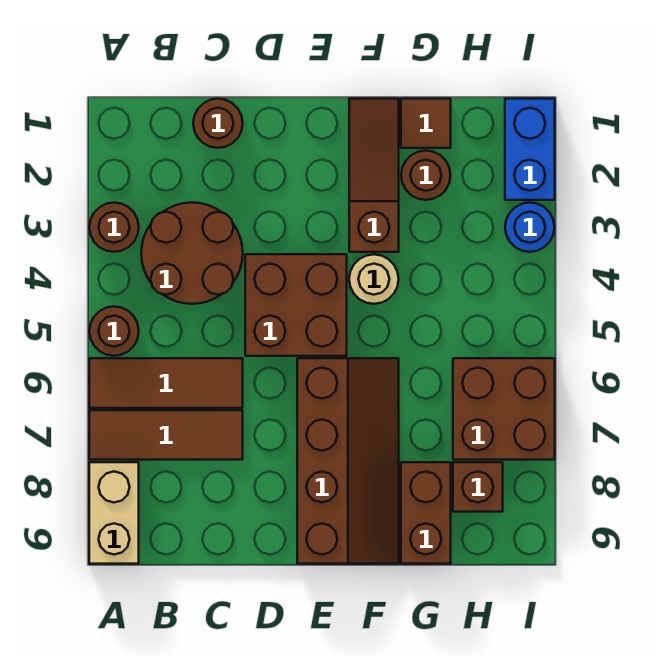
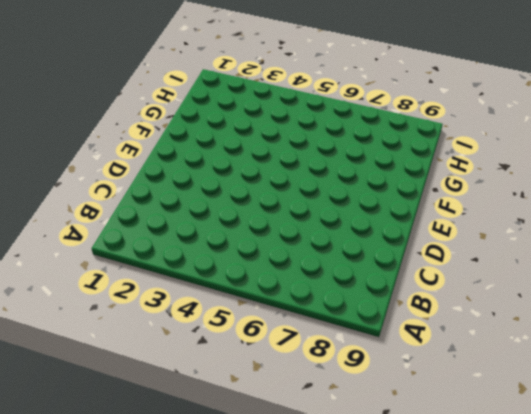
none -> brown round brick A3 level 1
none -> brown round brick A5 level 1
none -> brown tile A6:C6 level 1

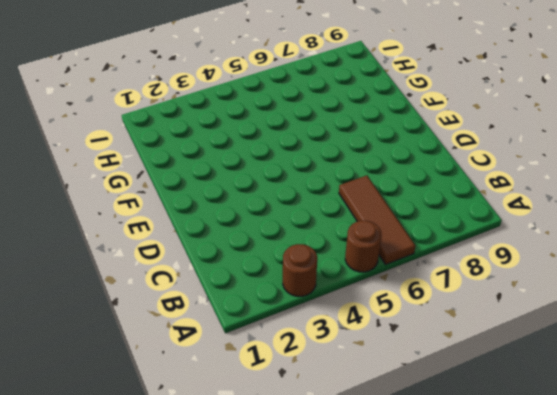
none -> brown tile A7:C7 level 1
none -> tan brick A8:A9 level 1
none -> brown round brick B3:C4 level 1

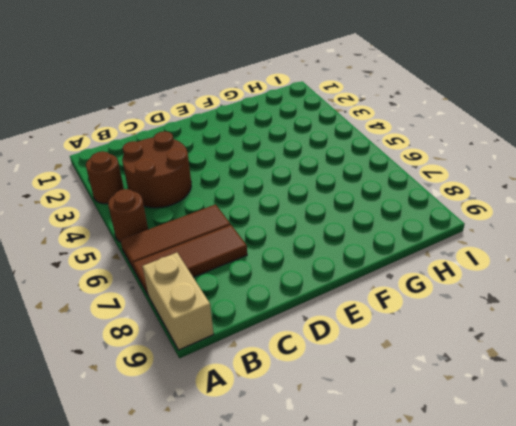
none -> brown round brick C1 level 1
none -> brown brick D4:E5 level 1
none -> brown slope E6:F9 level 1 top E

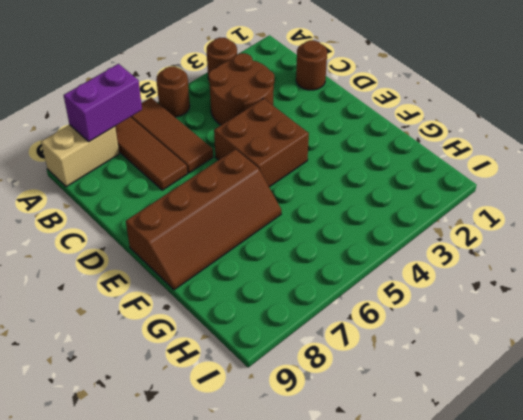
purple brick A7:A8 level 2 -> none
none -> brown slope F1:F3 level 1 top 3
none -> tan round brick F4 level 1
none -> brown tile G1 level 1

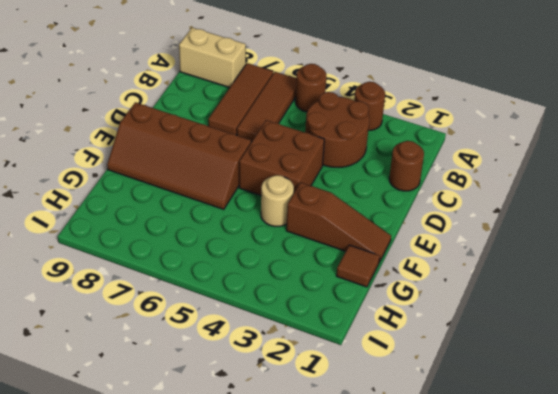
none -> brown round brick G2 level 1
none -> brown brick G8:G9 level 1
none -> brown brick H6:I7 level 1

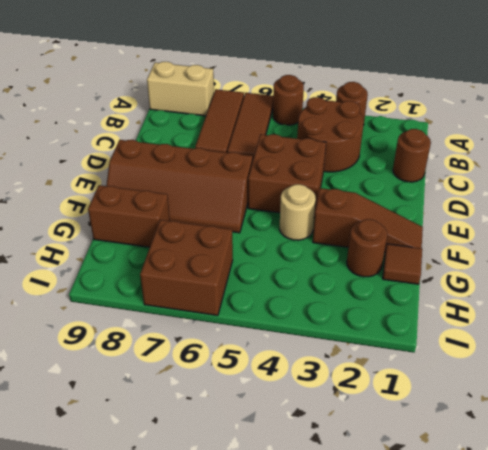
none -> brown brick H8 level 1
none -> blue brick I1:I2 level 1
none -> blue round brick I3 level 1

